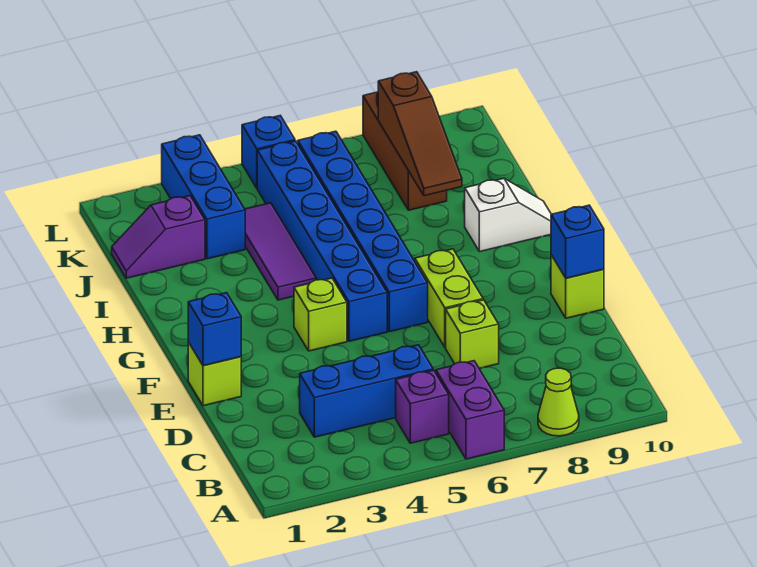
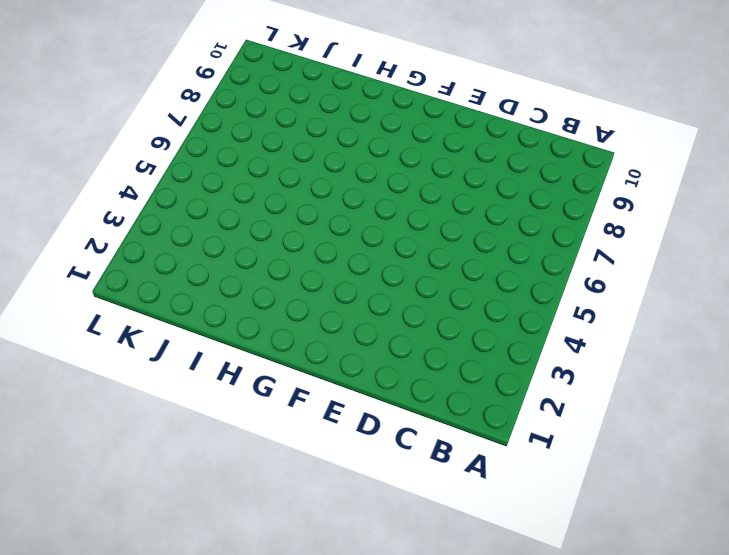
none -> purple brick A6:B6 level 1
none -> lime cone A8 level 1
none -> purple brick B5 level 1

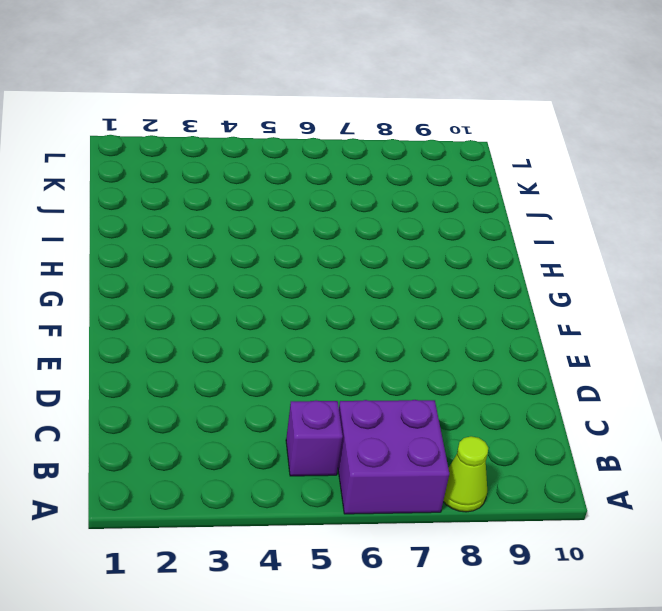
purple brick A6:B7 level 1 -> purple brick A6:B6 level 1
none -> blue brick C3:C5 level 1
none -> lime brick D7 level 1
none -> lime brick E1 level 1

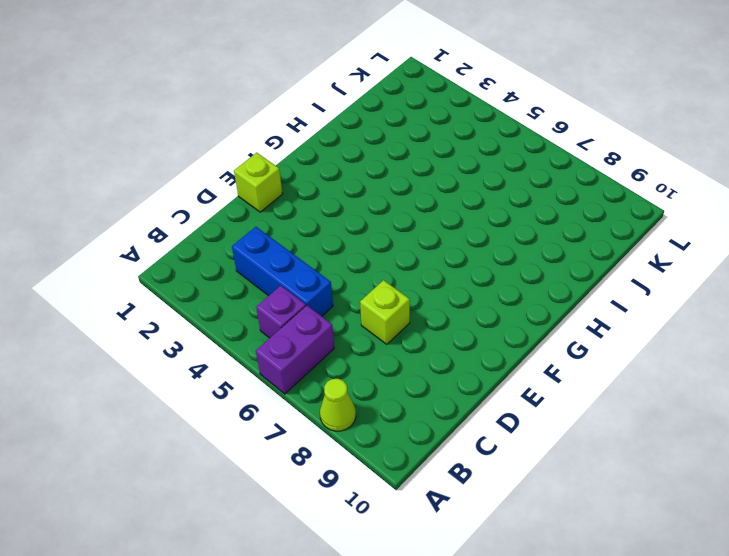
none -> lime brick E7:F7 level 1
none -> lime brick E10 level 1
none -> lime brick F4 level 1

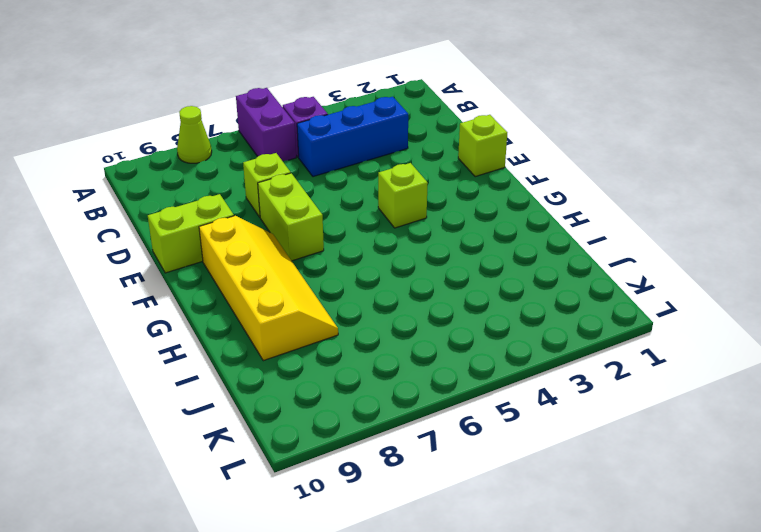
lime brick E9:E10 level 1 -> lime brick E10 level 1
yellow slope F8:I9 level 1 top 9 -> white slope H9:H10 level 1 top 9
none -> blue brick F5:K5 level 1
none -> blue brick F6:K6 level 1
none -> purple tile H4:J4 level 1

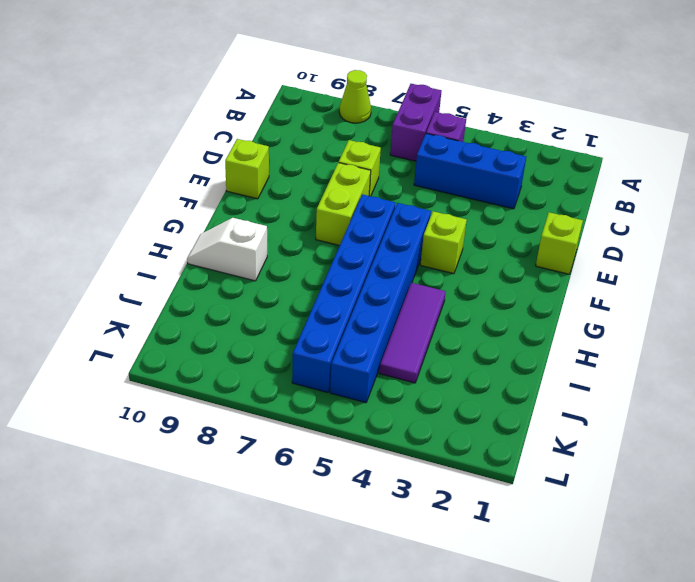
none -> purple slope J1:J2 level 1 top 2
none -> blue brick J3:L3 level 1
none -> brown brick J8:L8 level 1

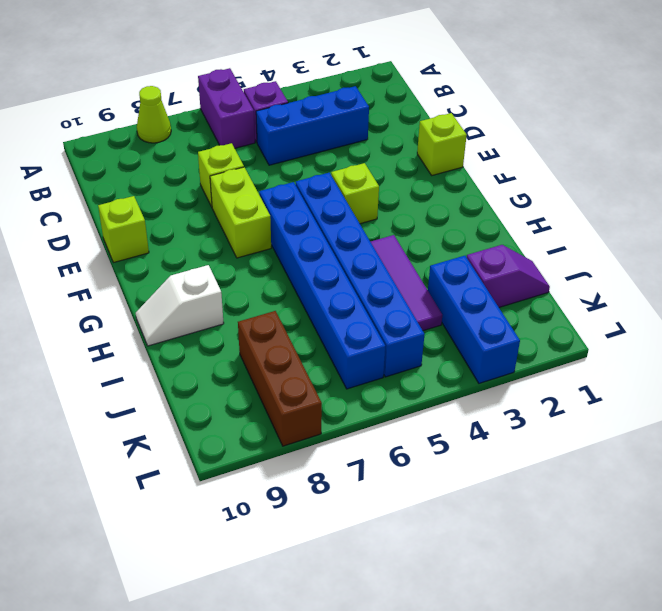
none -> blue brick L5 level 1
none -> blue brick E1 level 2
none -> blue brick E10 level 2

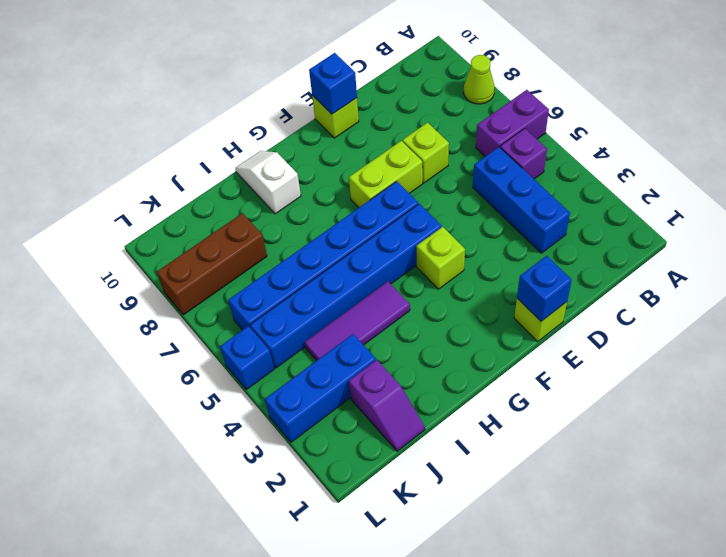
none -> brown slope I8:K8 level 2 top K

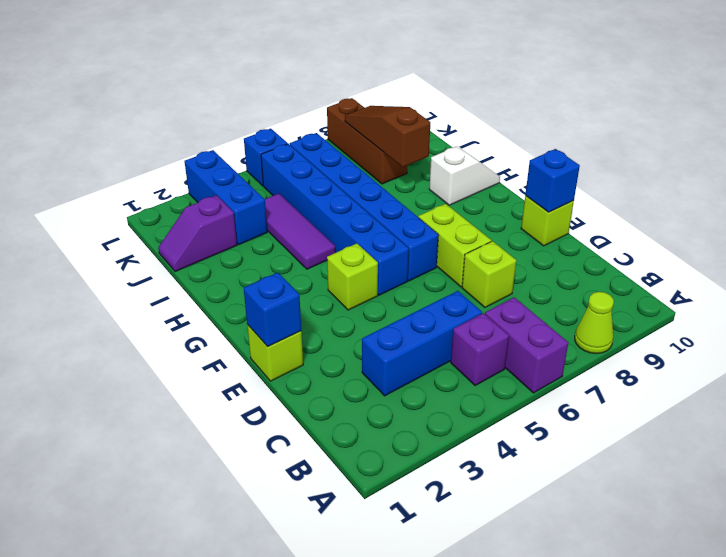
brown slope I8:K8 level 2 top I -> brown slope I8:K8 level 2 top K

